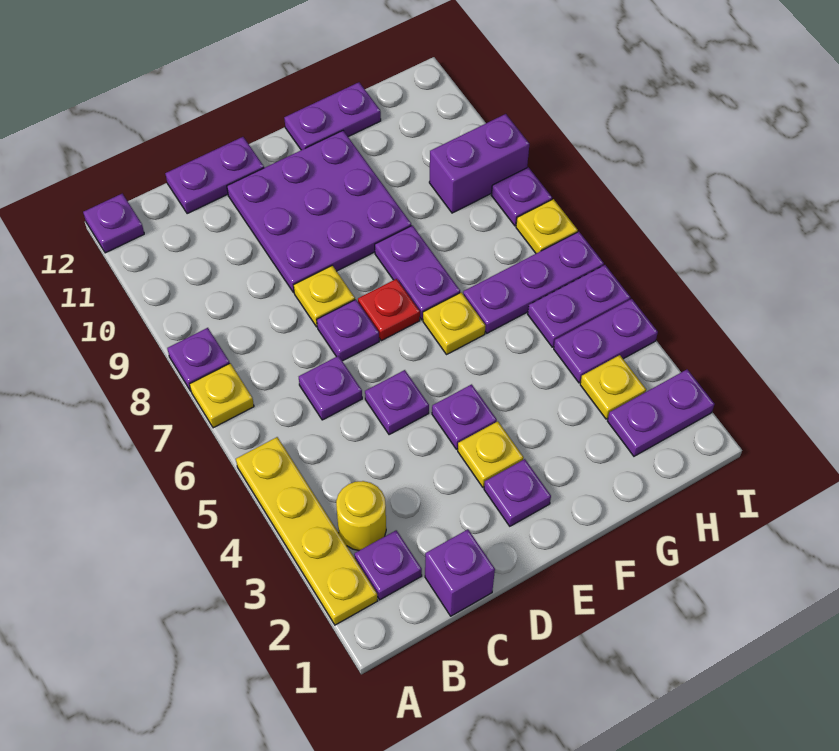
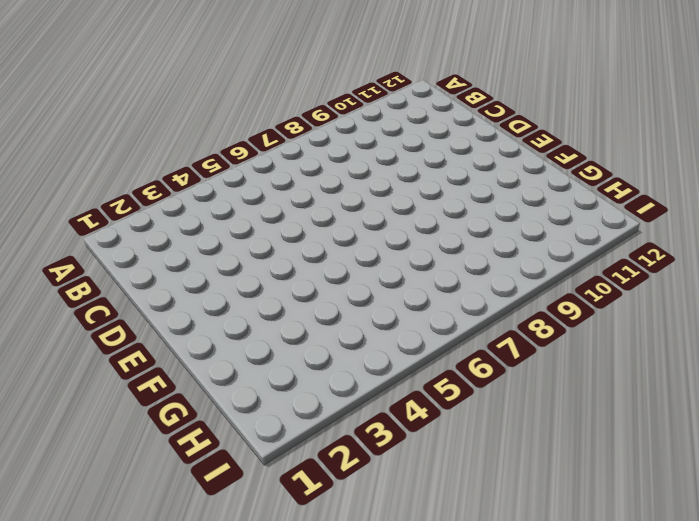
none -> yellow plate A2:A5 level 1
none -> yellow plate A7 level 1
none -> purple plate A8 level 1

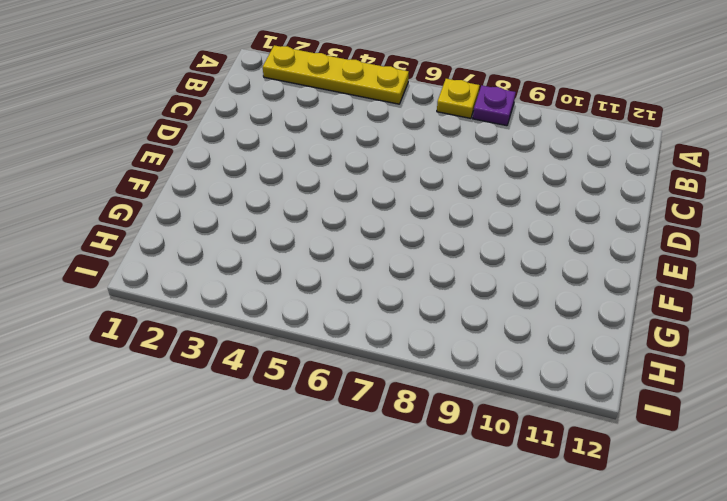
none -> purple plate A12 level 1
none -> purple plate B2 level 1
none -> yellow round brick B3 level 1

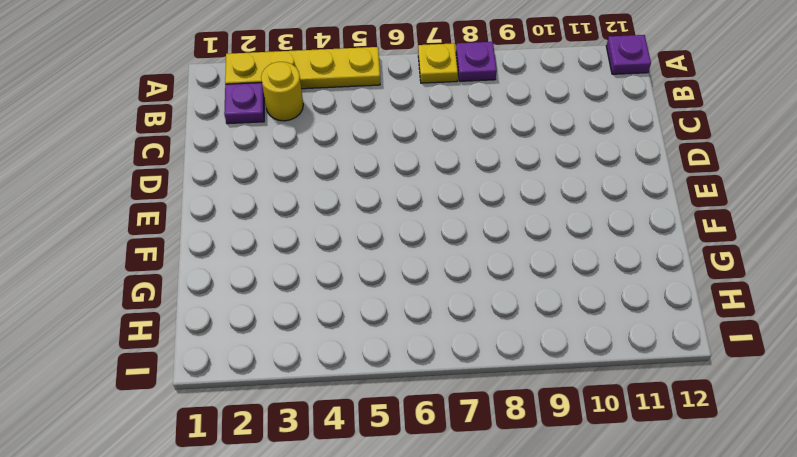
none -> purple brick C1 level 1
none -> purple plate C6 level 1
none -> purple plate C12:D12 level 1

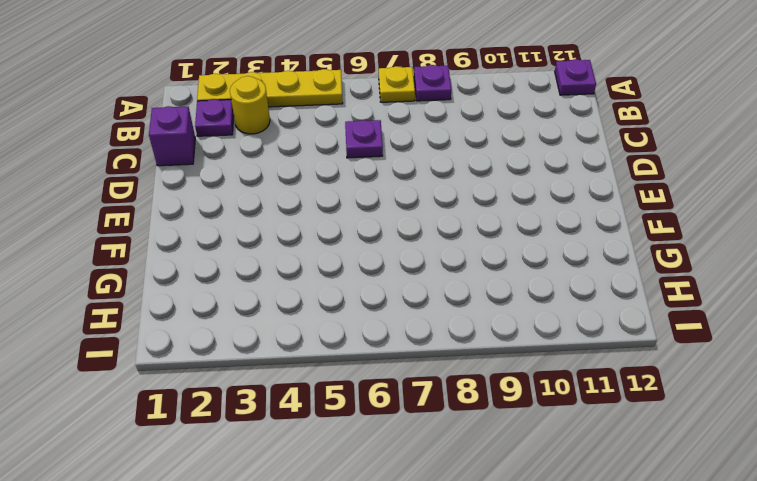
none -> purple plate C12:D12 level 1
none -> purple plate D5 level 1
none -> purple plate D7 level 1

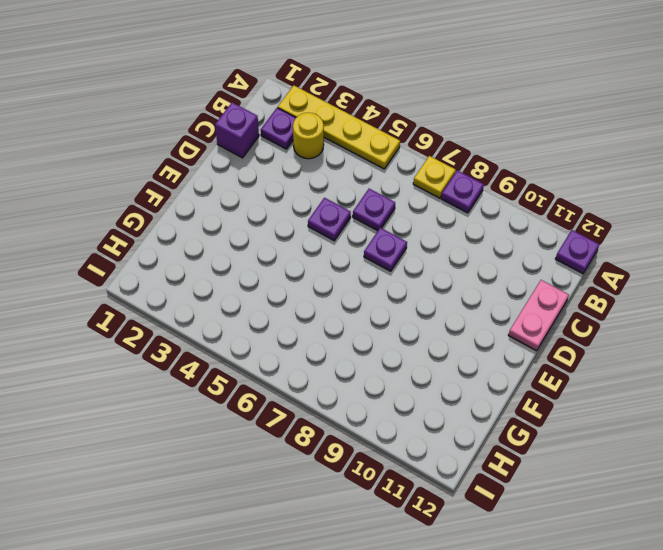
pink plate C12:D12 level 1 -> purple plate C12:D12 level 1
none -> yellow plate D8 level 1
none -> purple plate D9:F11 level 1
none -> purple plate E2 level 1

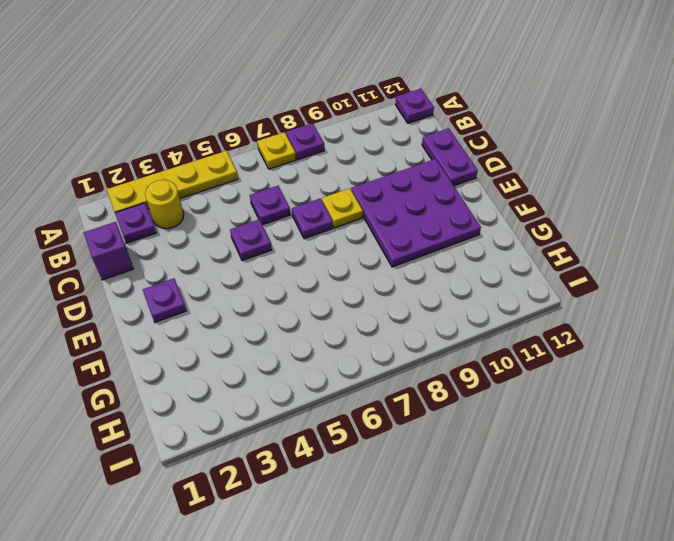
none -> yellow plate E3 level 1
none -> purple plate E4 level 1
none -> red plate E7 level 1

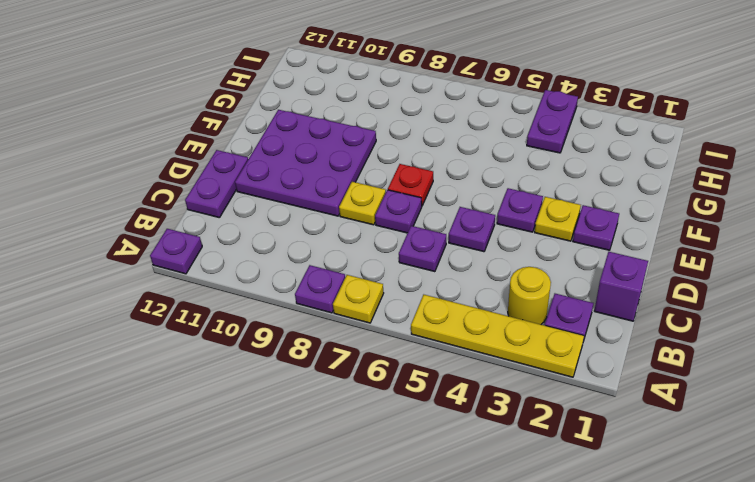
none -> yellow plate F6 level 1
none -> purple plate F7:F8 level 1
none -> purple plate F12:G12 level 1

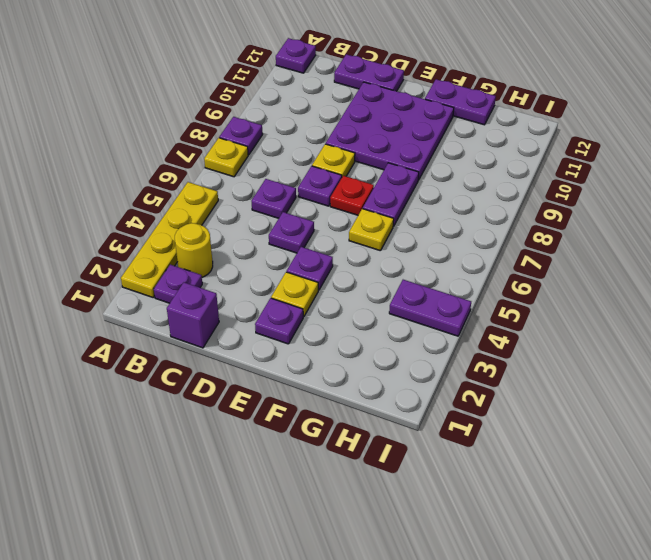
none -> purple plate G6:I6 level 1
none -> purple plate H2:I2 level 1
none -> yellow plate H3 level 1

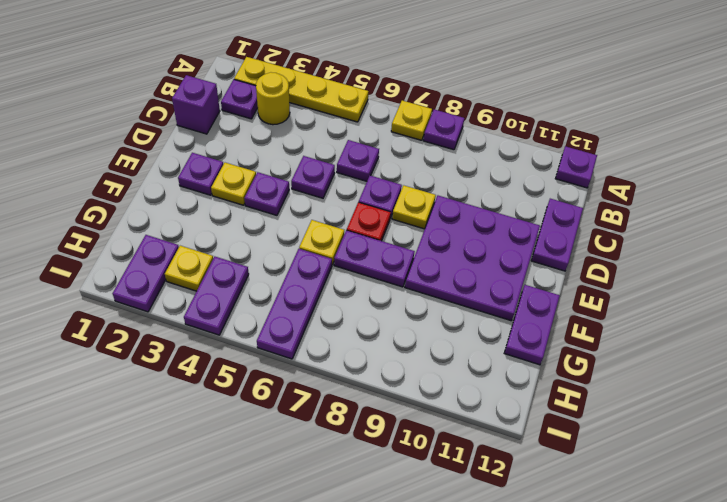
none -> purple plate H5:I5 level 1
none -> purple brick H9:I9 level 1
none -> yellow plate I7 level 1

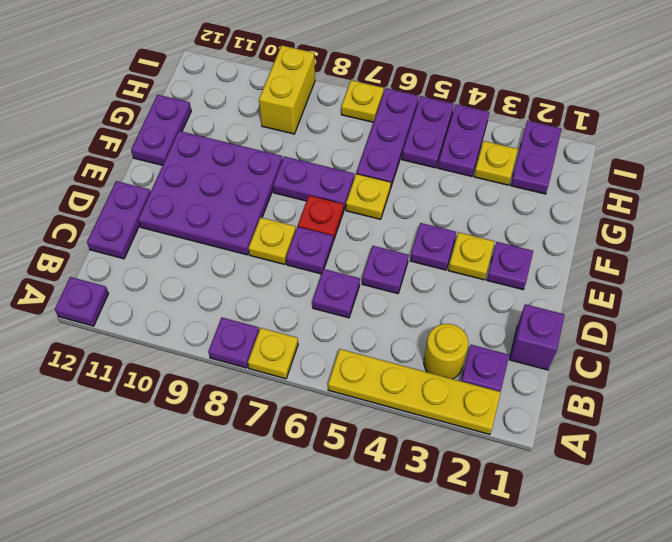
yellow brick H9:I9 level 1 -> purple brick H9:I9 level 1
none -> purple plate I8 level 1

